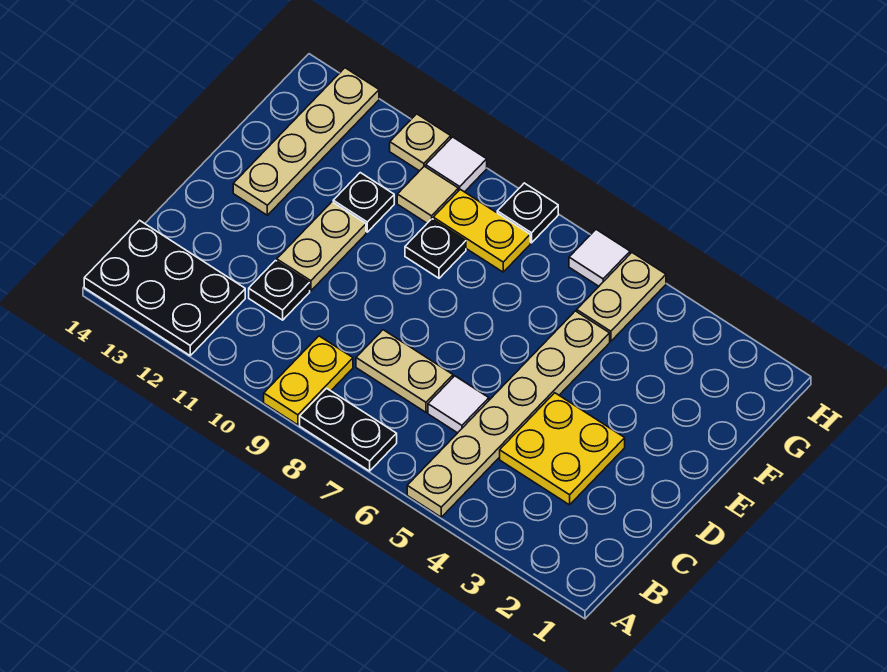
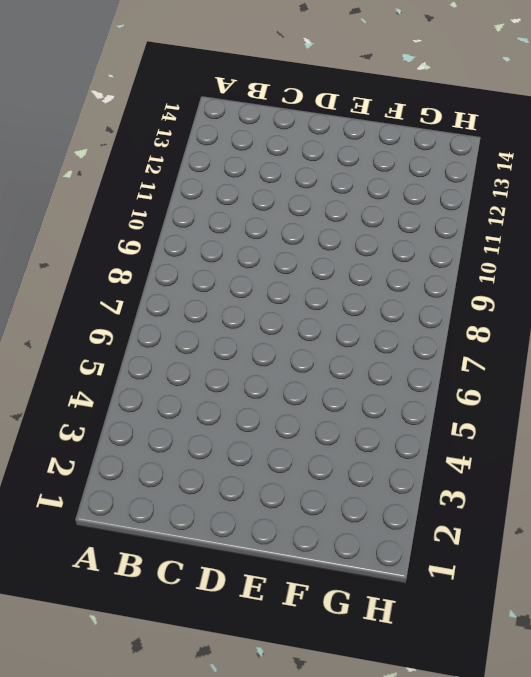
none -> tan plate A5:F5 level 1
none -> black plate A7:A8 level 1
none -> yellow plate A9:B9 level 1

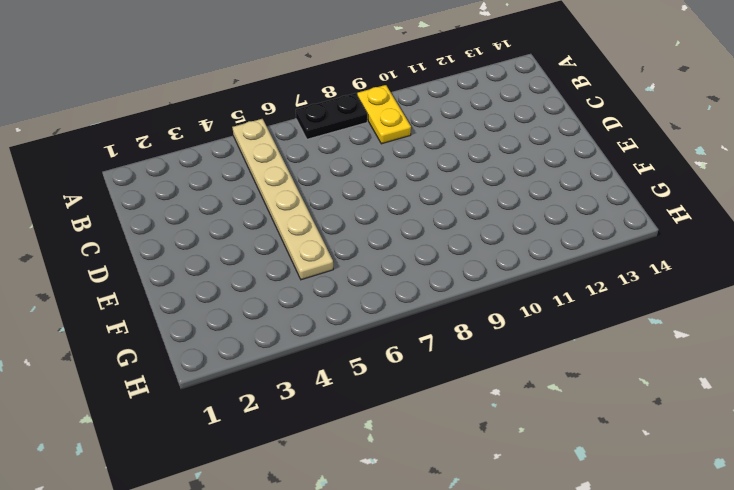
none -> black plate A12:B14 level 1
none -> yellow plate C3:D4 level 1
none -> white tile C6 level 1

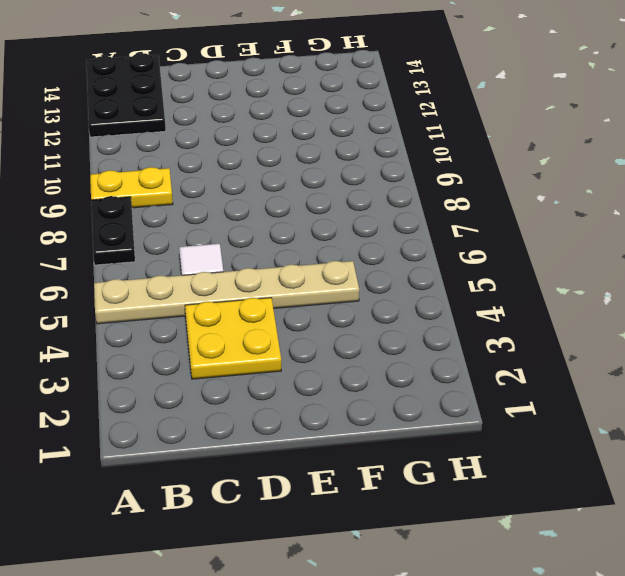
none -> tan plate C7:C8 level 1
none -> black plate C11 level 1
none -> tan plate D11:E11 level 1

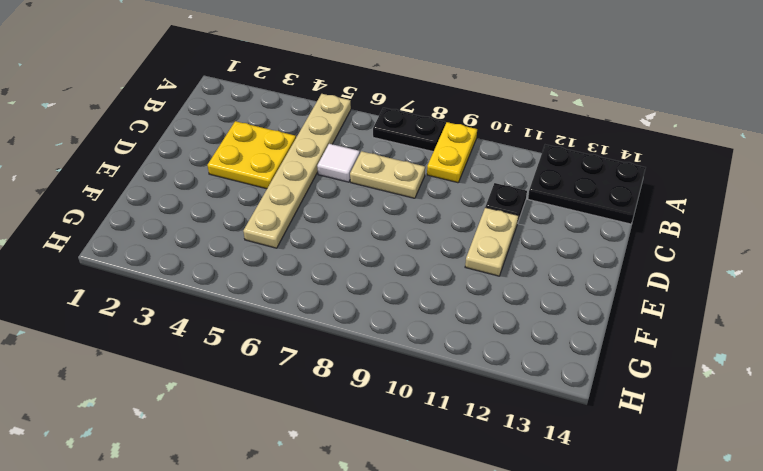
none -> tan plate E13:H13 level 1
none -> black plate F9 level 1
none -> black plate F11 level 1

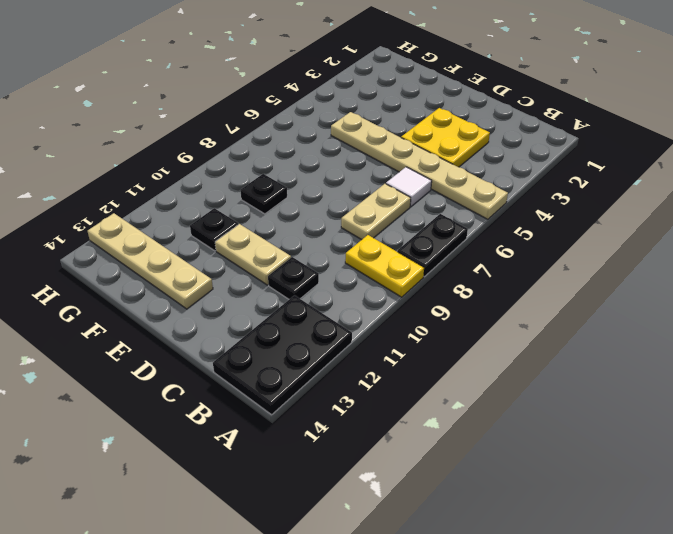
none -> tan plate G5:H5 level 1
none -> yellow plate G8:G9 level 1
none -> tan tile G10 level 1

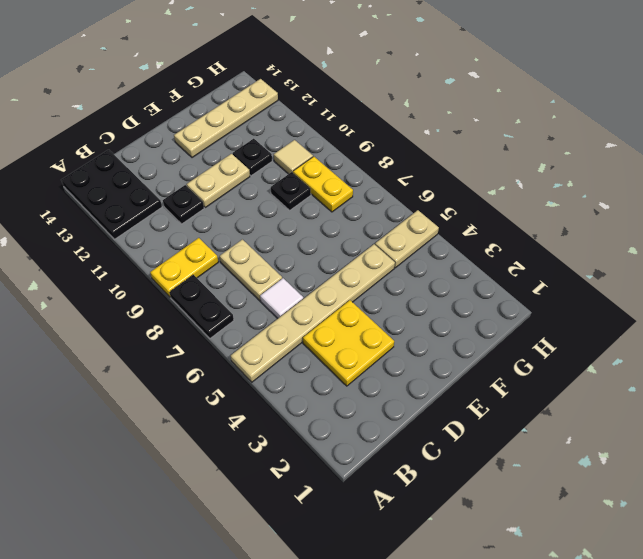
none -> white tile H6 level 1
none -> black plate H8 level 1
none -> white tile H10 level 1

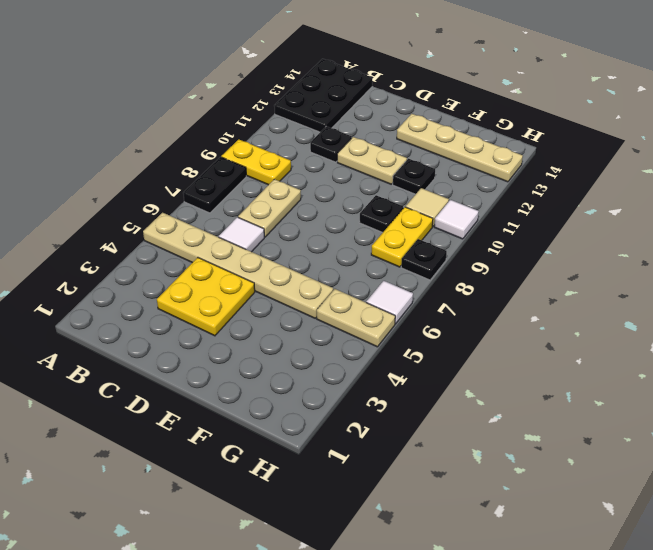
none -> tan plate H11 level 1

